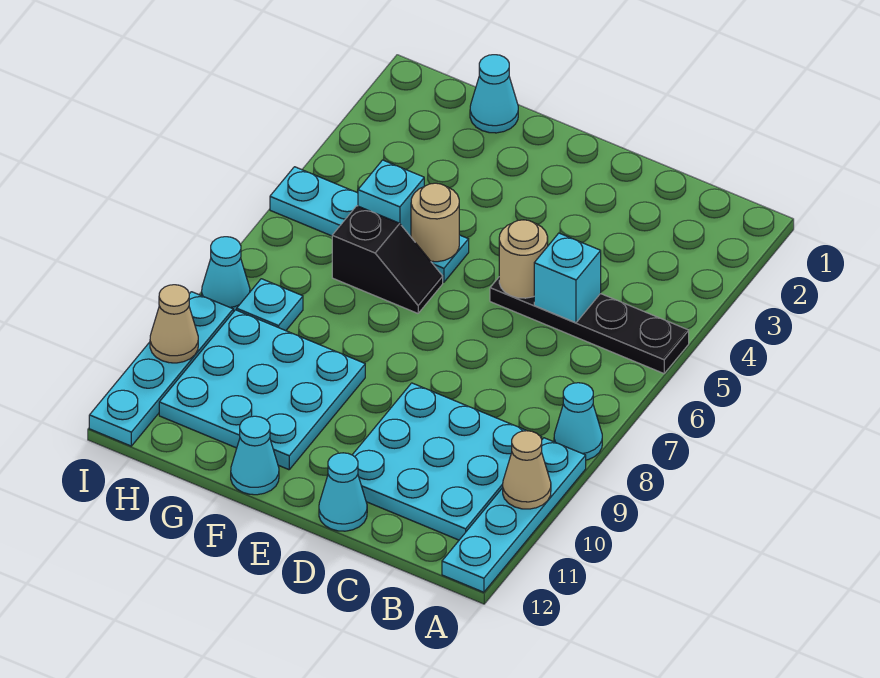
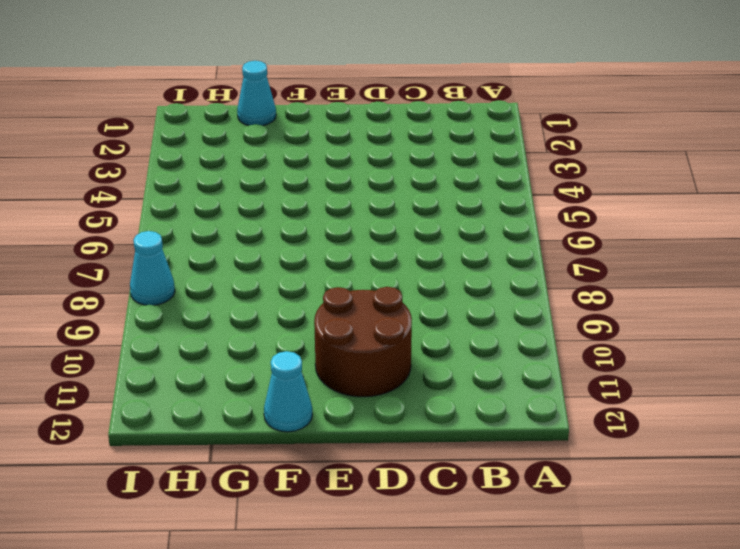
brown round brick D10:E11 level 1 -> cyan plate B9:D11 level 1
none -> black plate A5:D5 level 1
none -> cyan cone A8 level 1
none -> cyan plate A9:A12 level 1

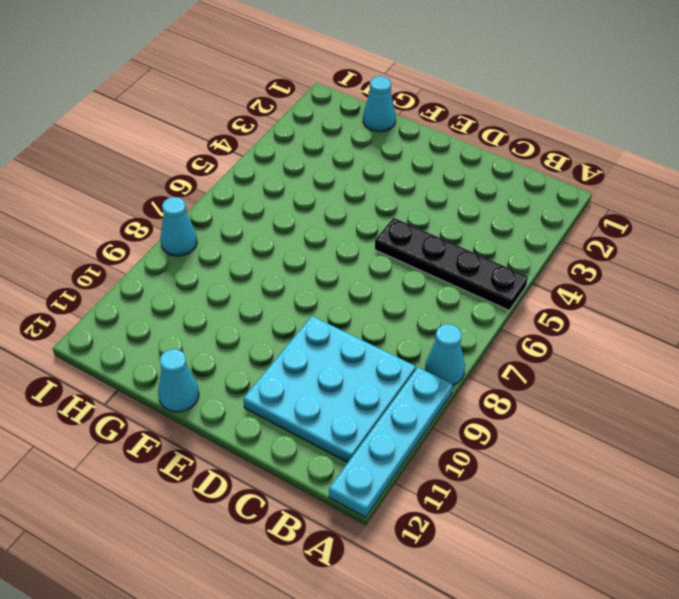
none -> cyan cone D12 level 1
none -> cyan plate F5:I5 level 1
none -> black slope F6:G6 level 1 top G

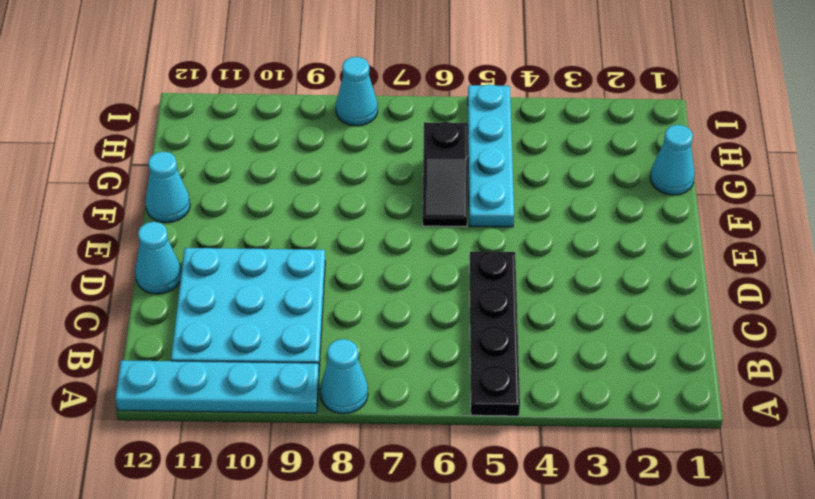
none -> cyan plate F9:H11 level 1
none -> cyan plate H8 level 1
none -> cyan plate I9:I12 level 1

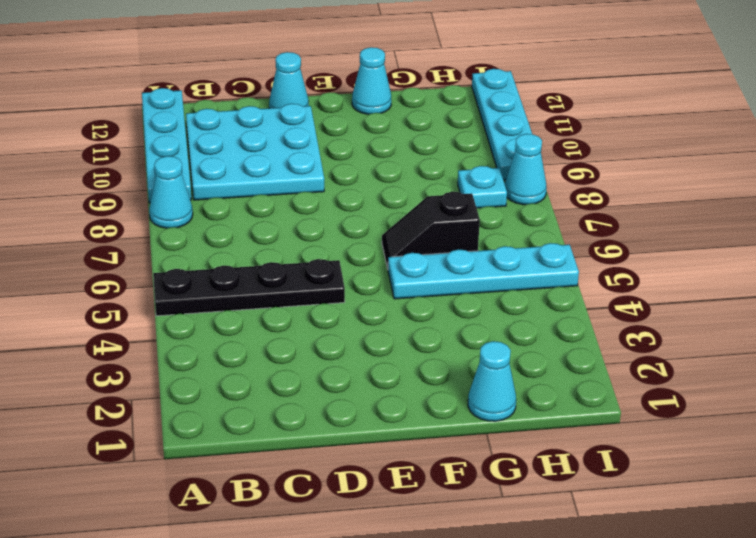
none -> cyan plate F9:H11 level 1
none -> tan cone A10 level 2
none -> cyan brick C5 level 2

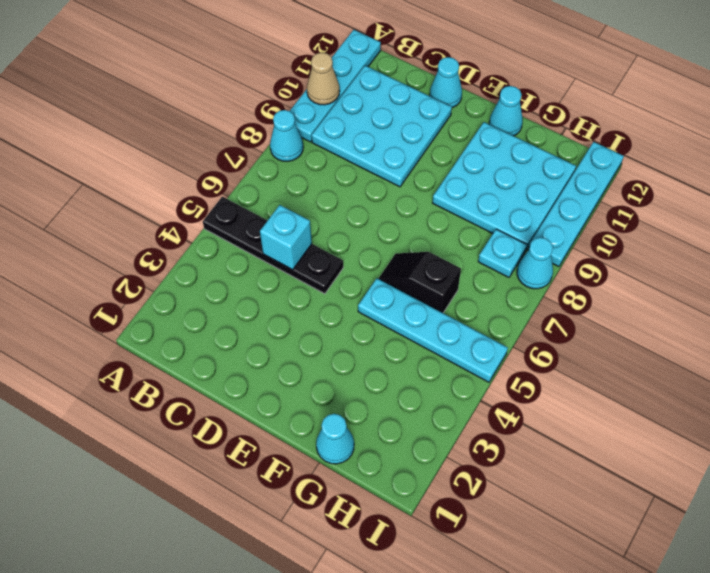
none -> tan round brick D5 level 2
none -> tan round brick F5 level 2
none -> cyan brick G5 level 2

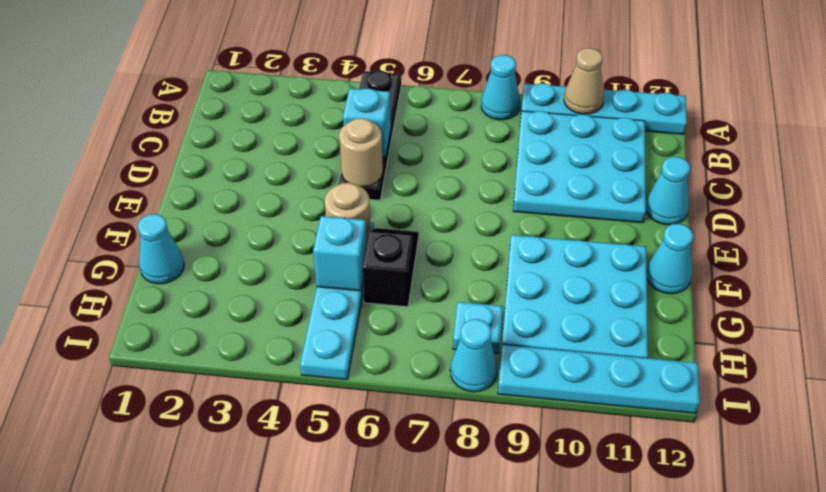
none -> tan cone I10 level 2

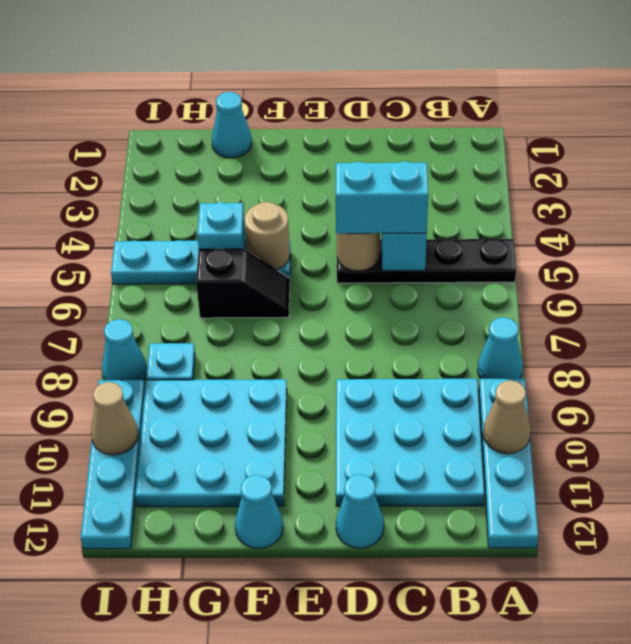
cyan brick C5:D5 level 3 -> none

